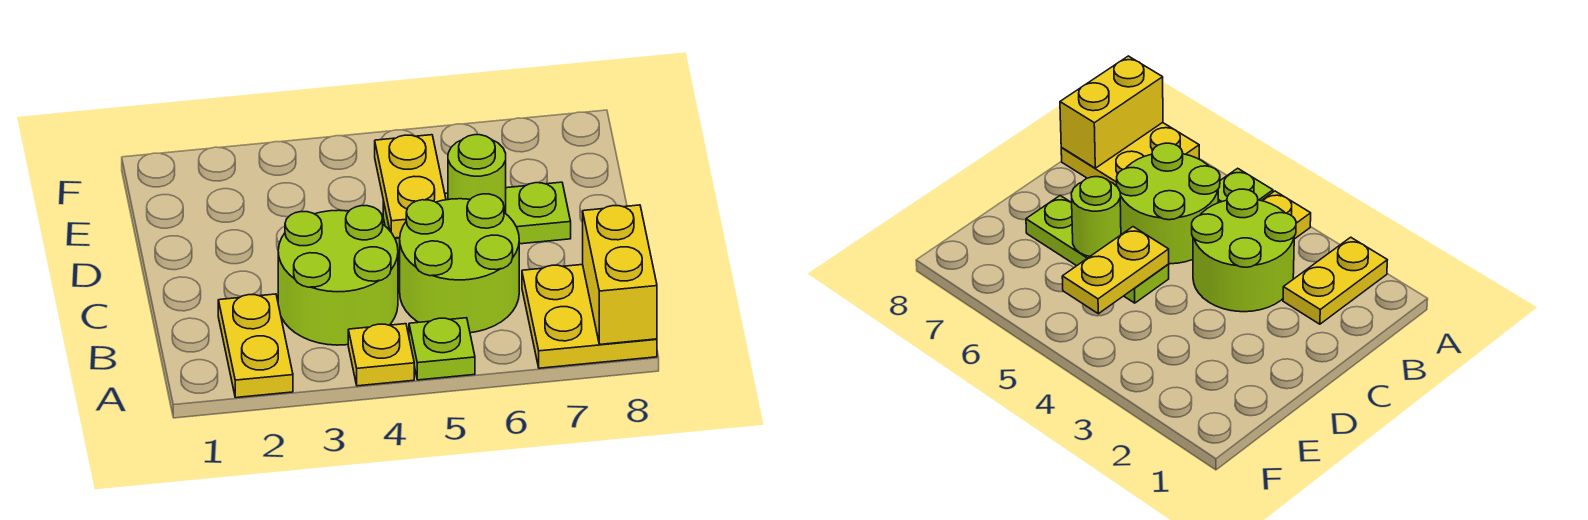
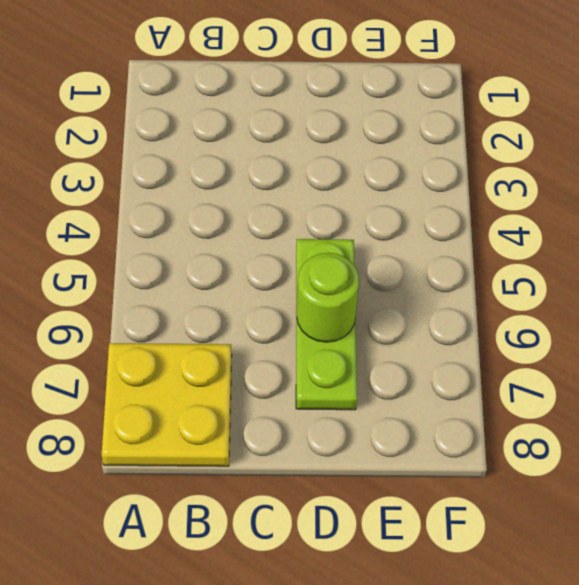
none -> yellow plate A2:B2 level 1
none -> yellow plate A4 level 1

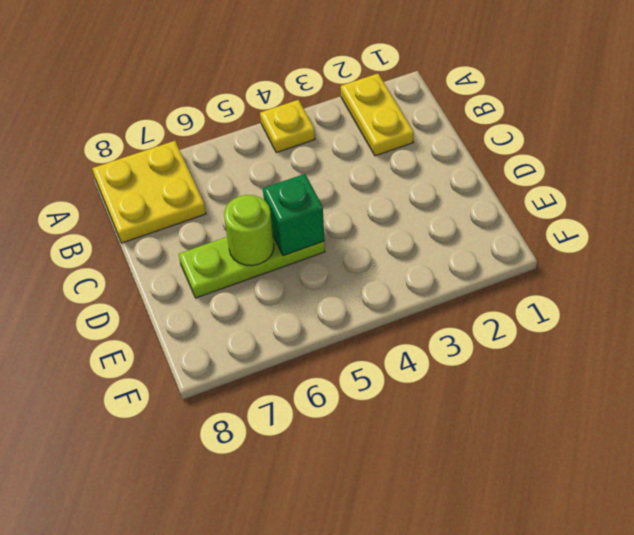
green brick D5 level 2 -> yellow plate D5:E5 level 2
none -> lime plate A5 level 1
none -> lime round brick B3:C4 level 1

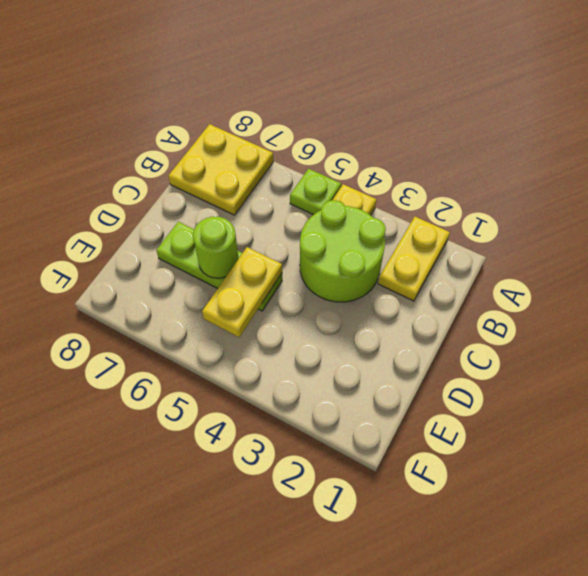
none -> lime round brick B5:C6 level 1
none -> yellow brick A8:B8 level 2

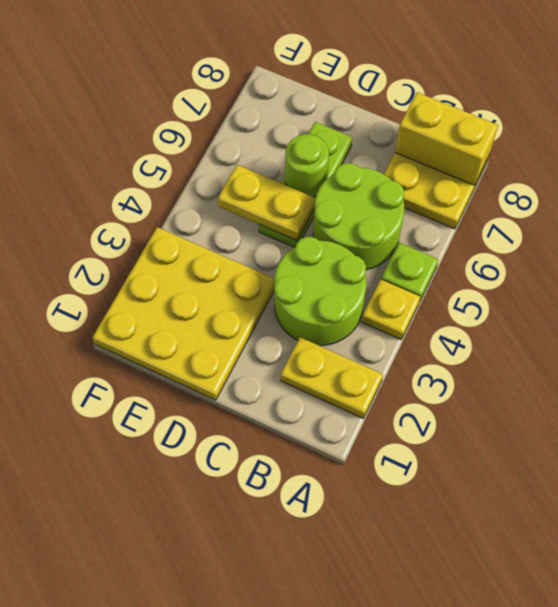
yellow plate D1:F3 level 1 -> none

